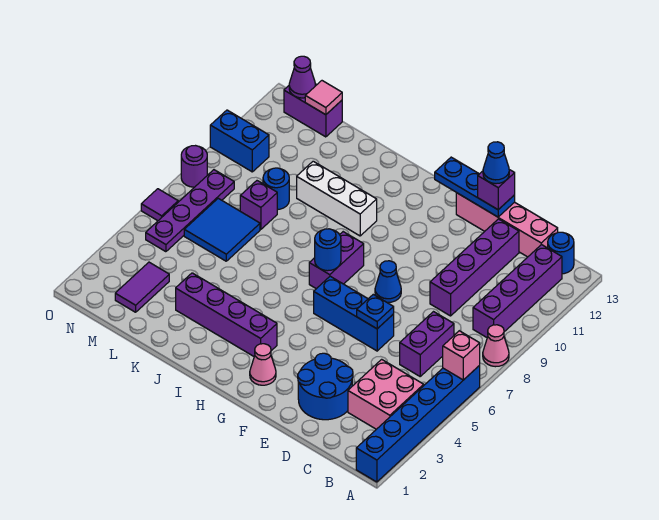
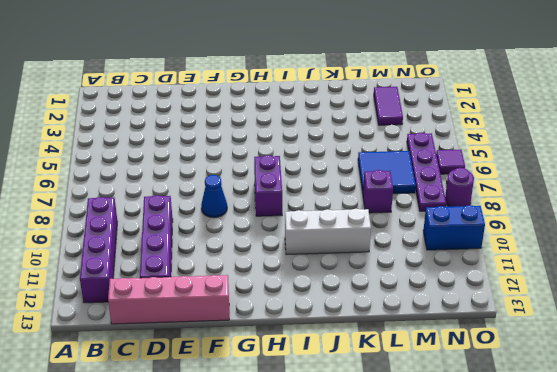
none -> blue brick A1:A6 level 1
none -> pink cone A8 level 1
none -> pink brick B3:C4 level 1
none -> blue round brick B13 level 1

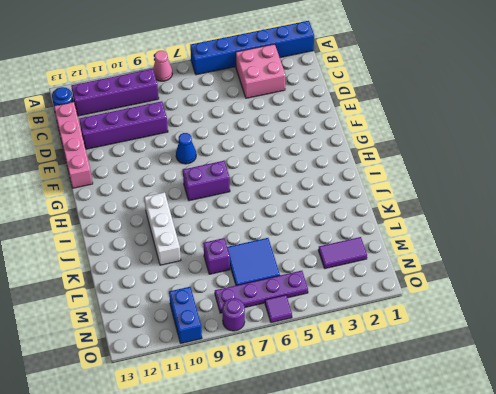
none -> purple brick C6:C7 level 1
none -> blue round brick D2:E3 level 1
none -> blue brick E6:G6 level 1
none -> pink cone G2 level 1

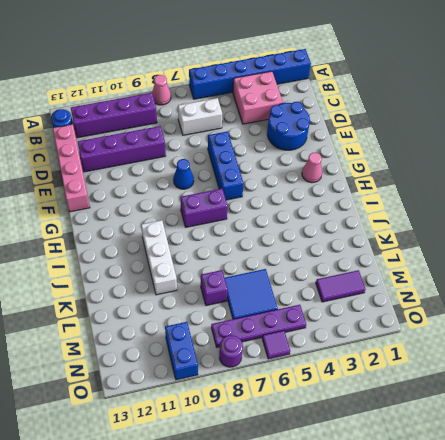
white brick C6:C7 level 1 -> purple brick C6:C7 level 1
none -> purple brick H3:K3 level 1
none -> blue round brick L9 level 1
none -> purple brick M13:N13 level 1
none -> pink brick A6 level 2

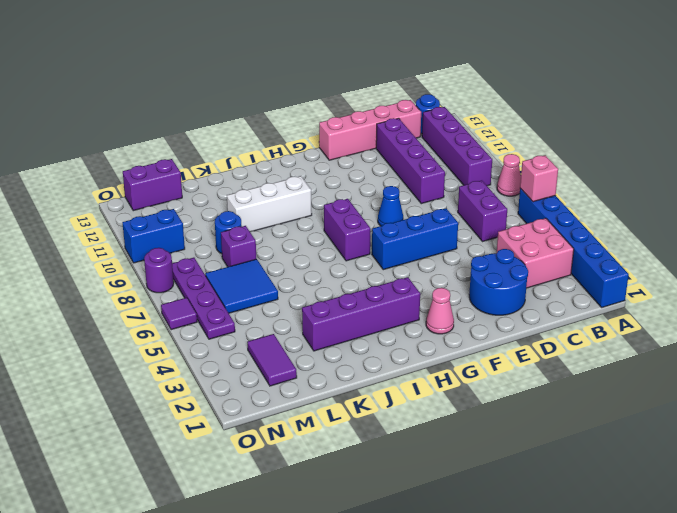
none -> blue plate E6 level 2
none -> blue plate E13:G13 level 2
none -> blue round brick H7 level 2
none -> pink tile M13 level 2

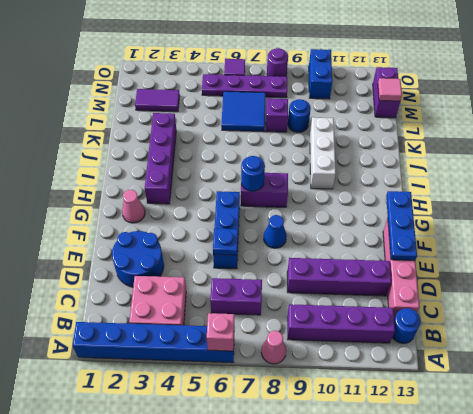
none -> purple cone N13 level 2
none -> purple brick E13 level 3
none -> blue cone E13 level 4

